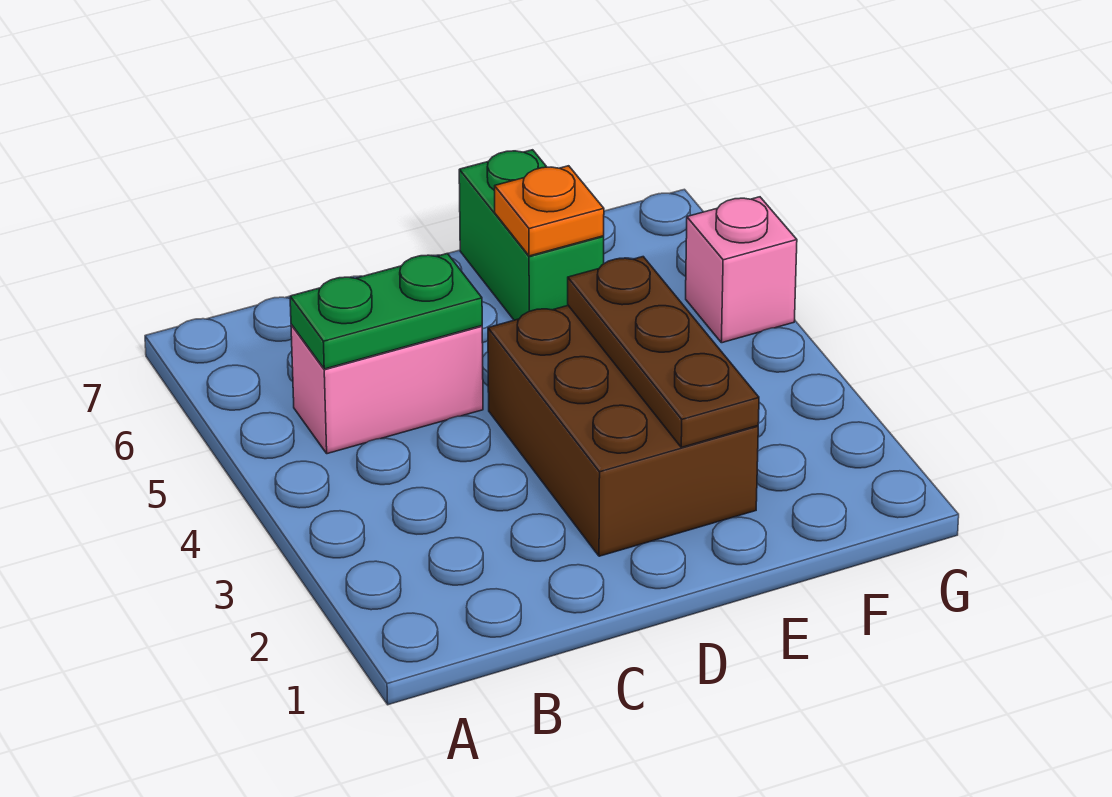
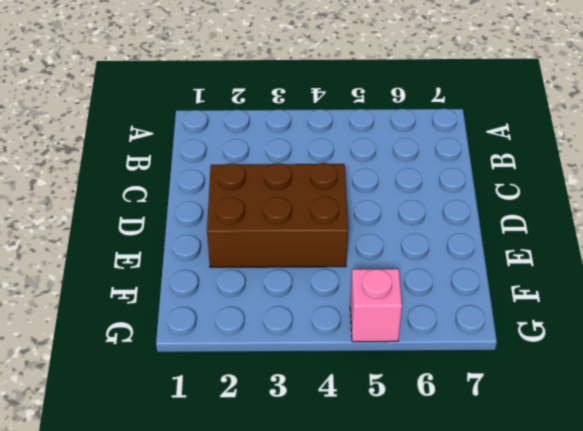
none -> pink brick B5:C5 level 1
none -> green brick E6:E7 level 1

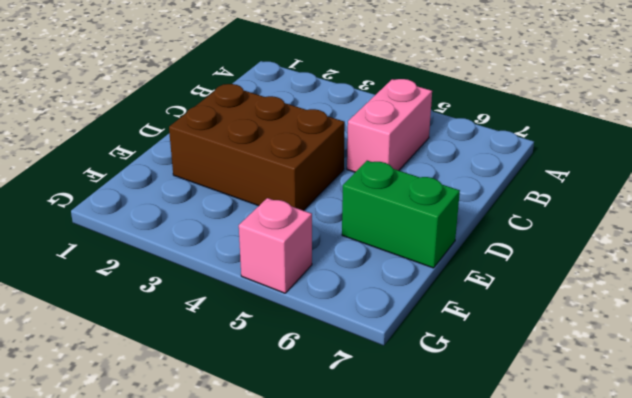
none -> green plate B5:C5 level 2
none -> brown plate E2:E4 level 2

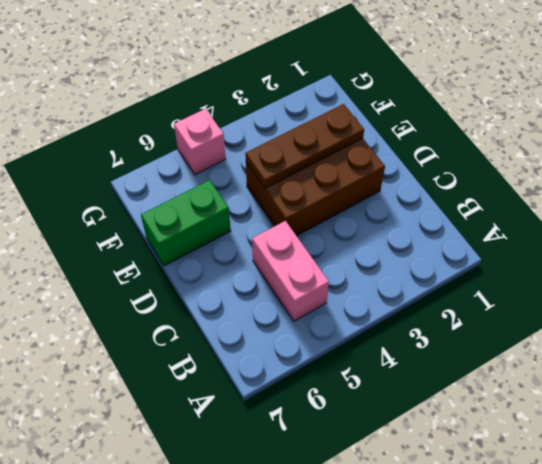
none -> green plate B5:C5 level 2
none -> orange plate E6 level 2

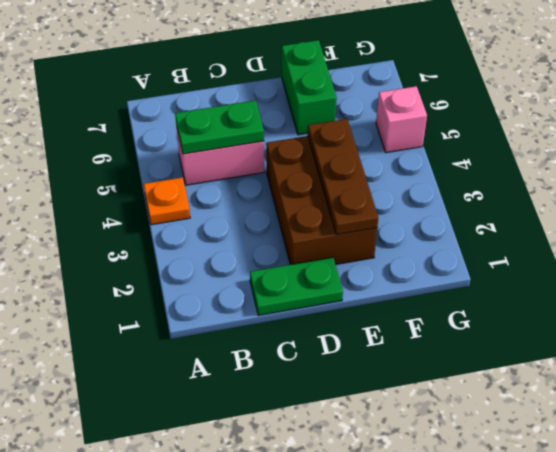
orange plate A4 level 1 -> orange plate E6 level 2
green plate C1:D1 level 1 -> none

